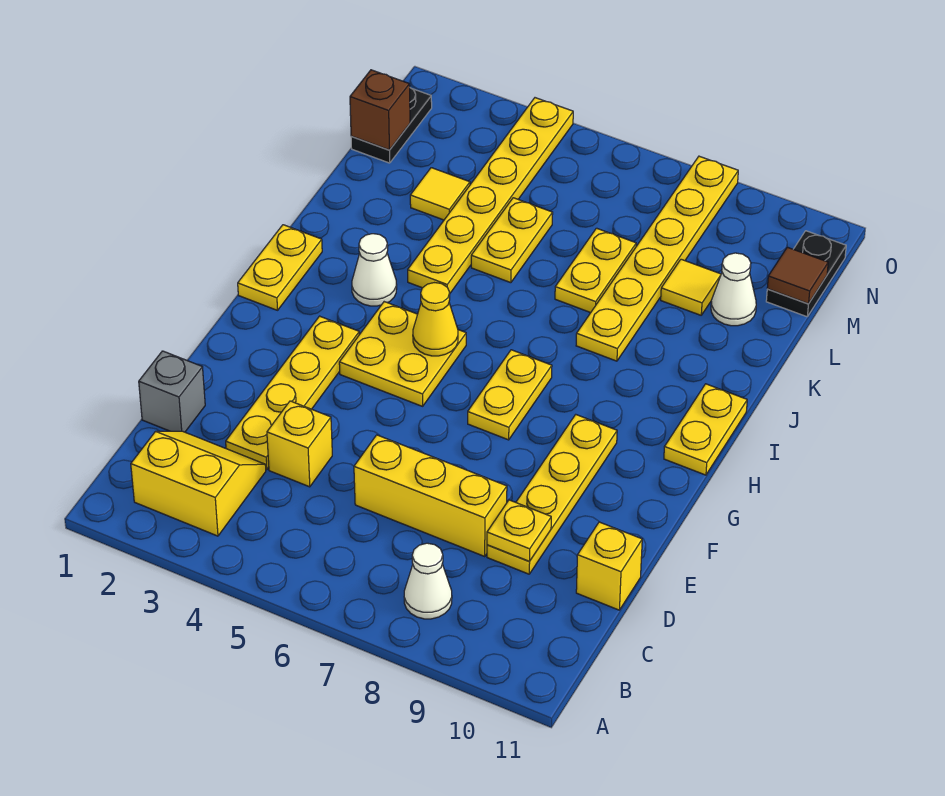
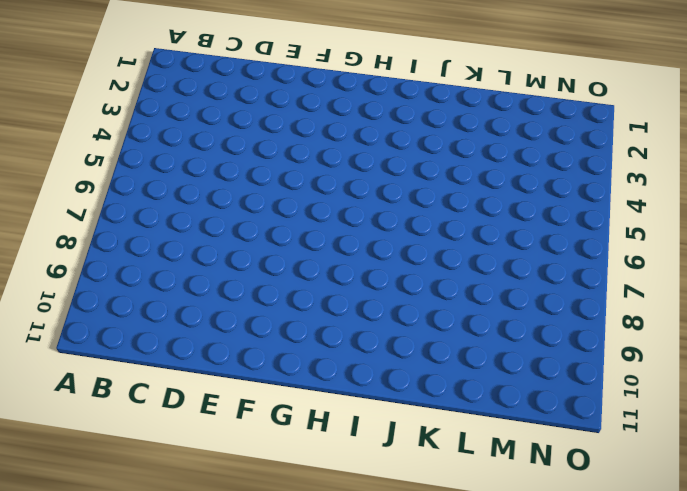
none -> yellow slope B2:C3 level 1 top B
none -> white cone B8 level 1
none -> grey brick D1 level 1

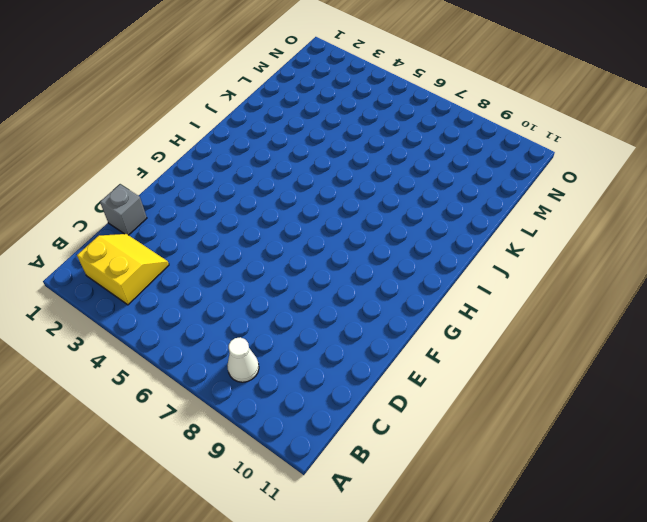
none -> yellow plate D3:G3 level 1
none -> yellow brick D4 level 1
none -> yellow brick D6:D8 level 1

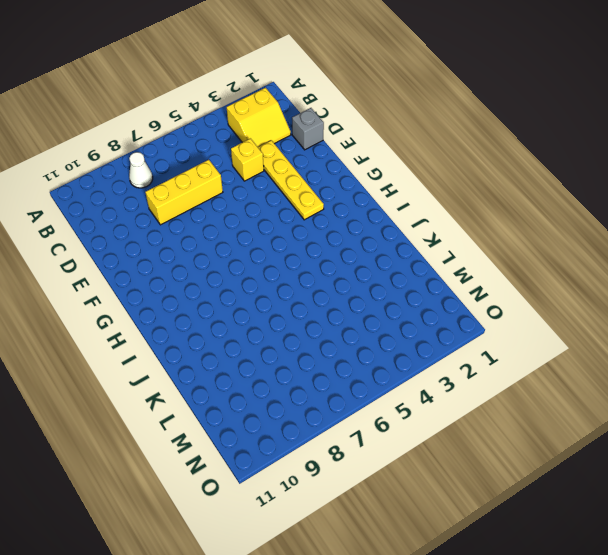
none -> yellow plate D9:G9 level 1
none -> yellow brick D11 level 1
none -> yellow plate G4:H5 level 1

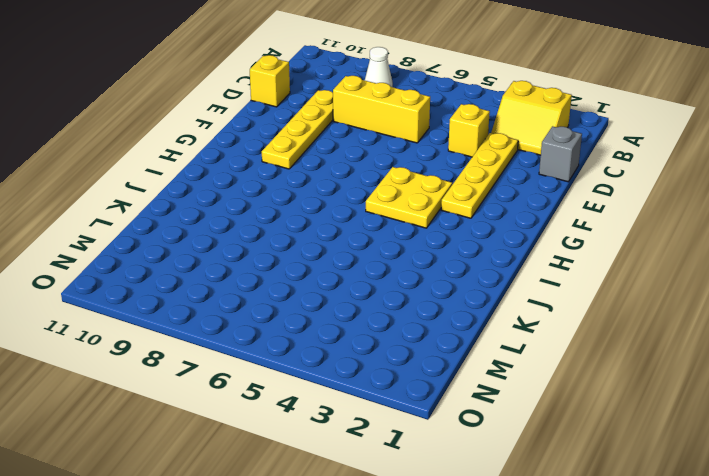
none -> yellow plate G7:H7 level 1
none -> yellow plate H1:I1 level 1
none -> yellow plate H11:I11 level 1

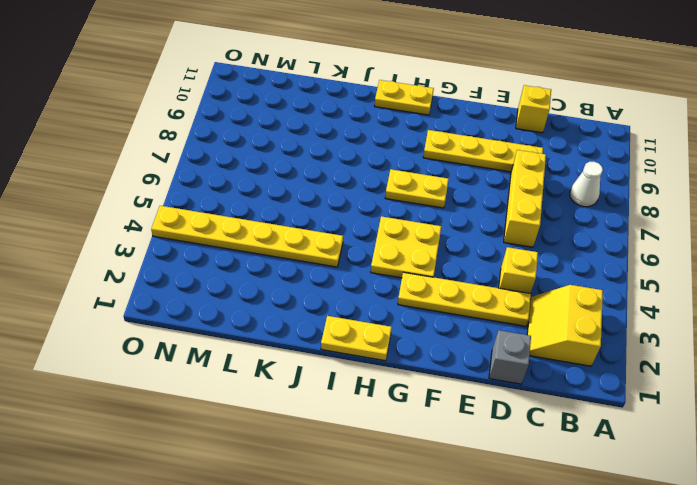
none -> white cone I3 level 1
none -> yellow plate J8:O8 level 1
none -> yellow plate K5:L5 level 1

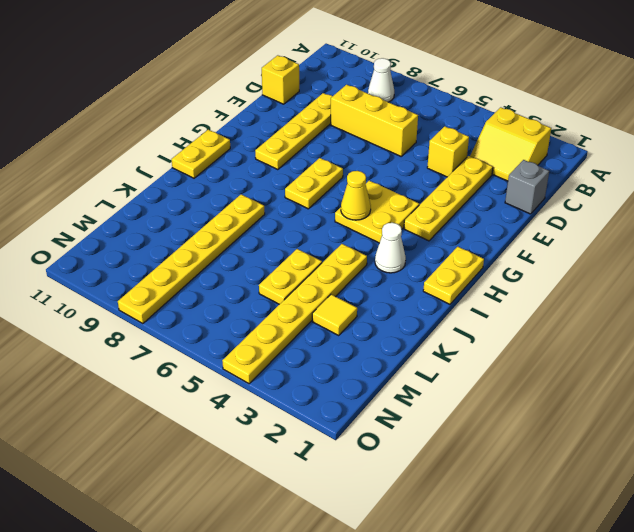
none -> yellow plate K7:L7 level 1
none -> yellow tile L9 level 1
none -> white cone L10 level 1

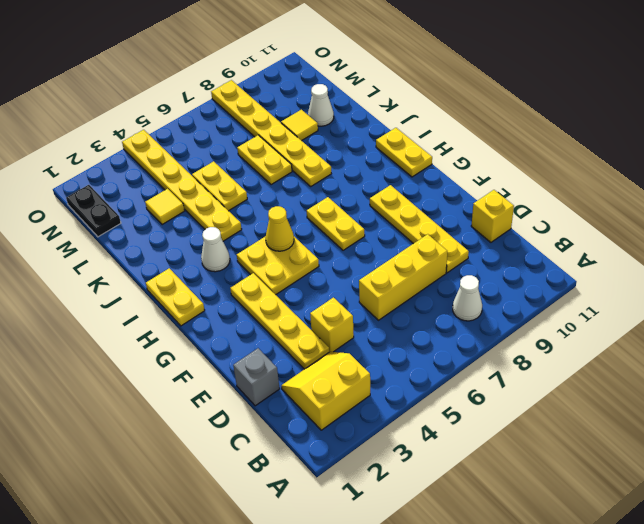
none -> black plate M11:N11 level 1
none -> yellow plate D9 level 2
none -> brown brick M1 level 2

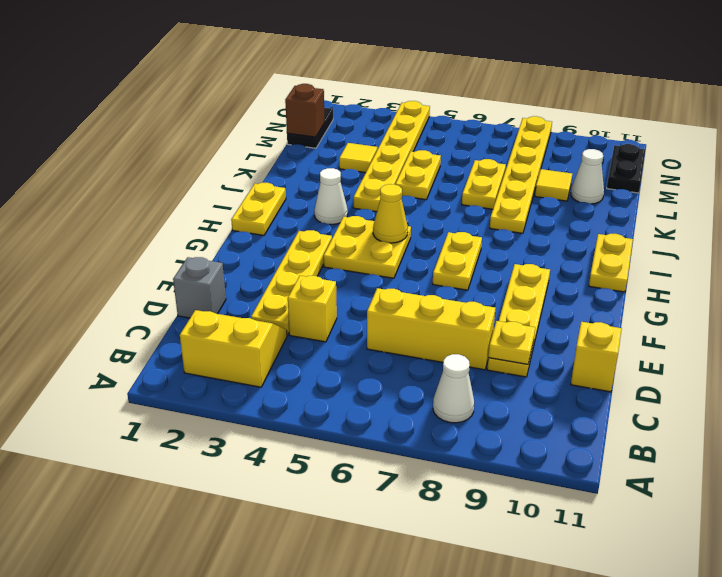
none -> brown tile M11 level 2

